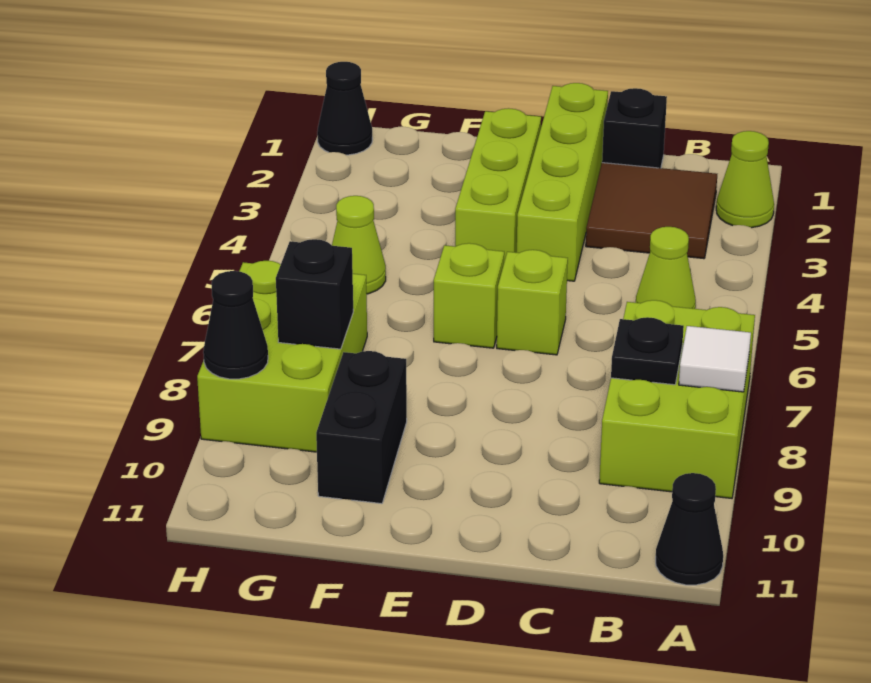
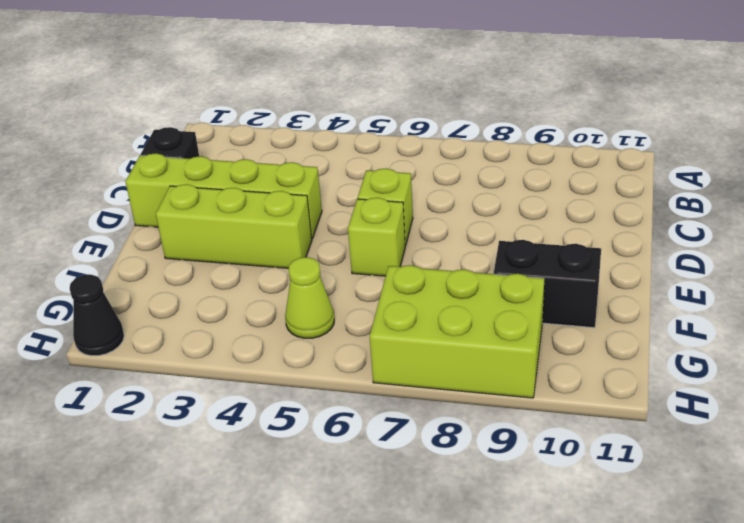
none -> lime cone A2 level 1
none -> lime brick A7:B9 level 1
none -> black cone A11 level 1

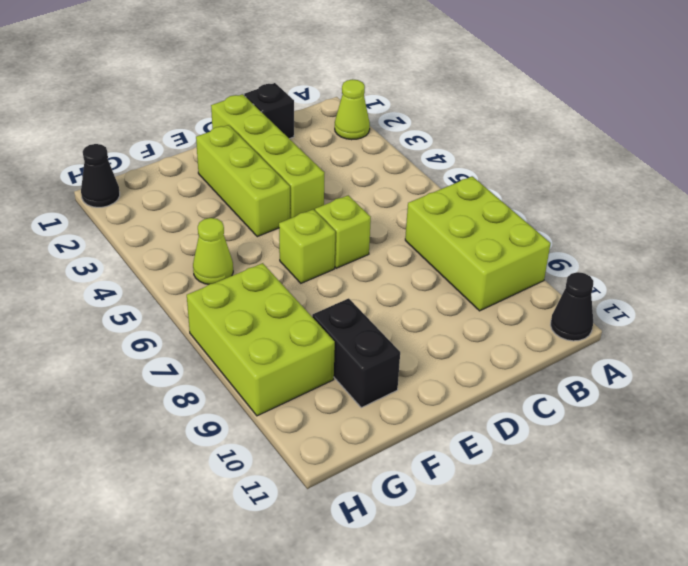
none -> brown tile B2:C3 level 1
none -> lime cone B5 level 1
none -> white tile A8 level 2

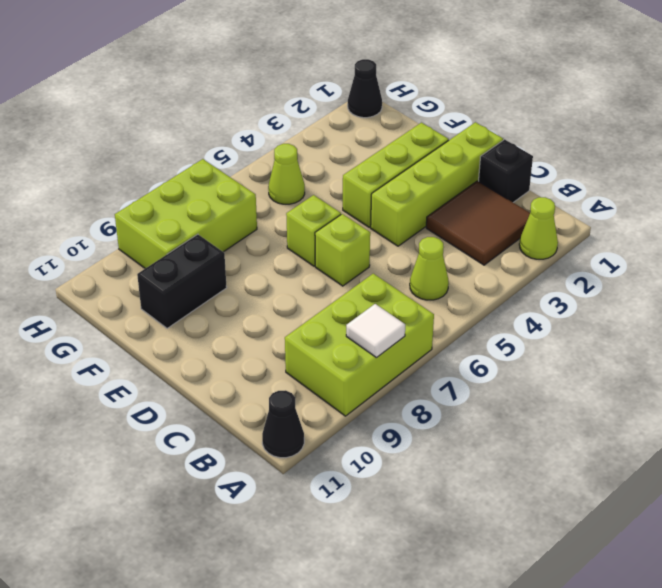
none -> black plate B8 level 2
none -> black brick G8 level 2
none -> black cone H9 level 2

